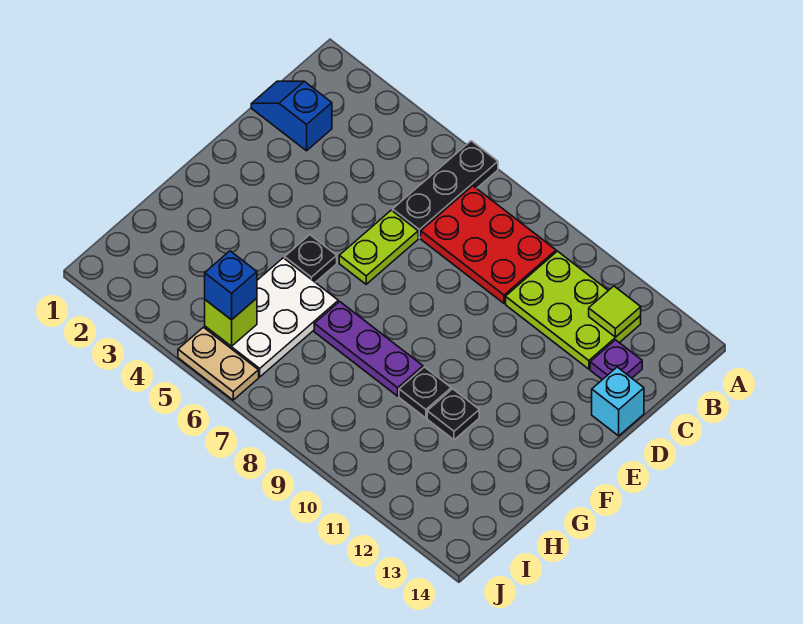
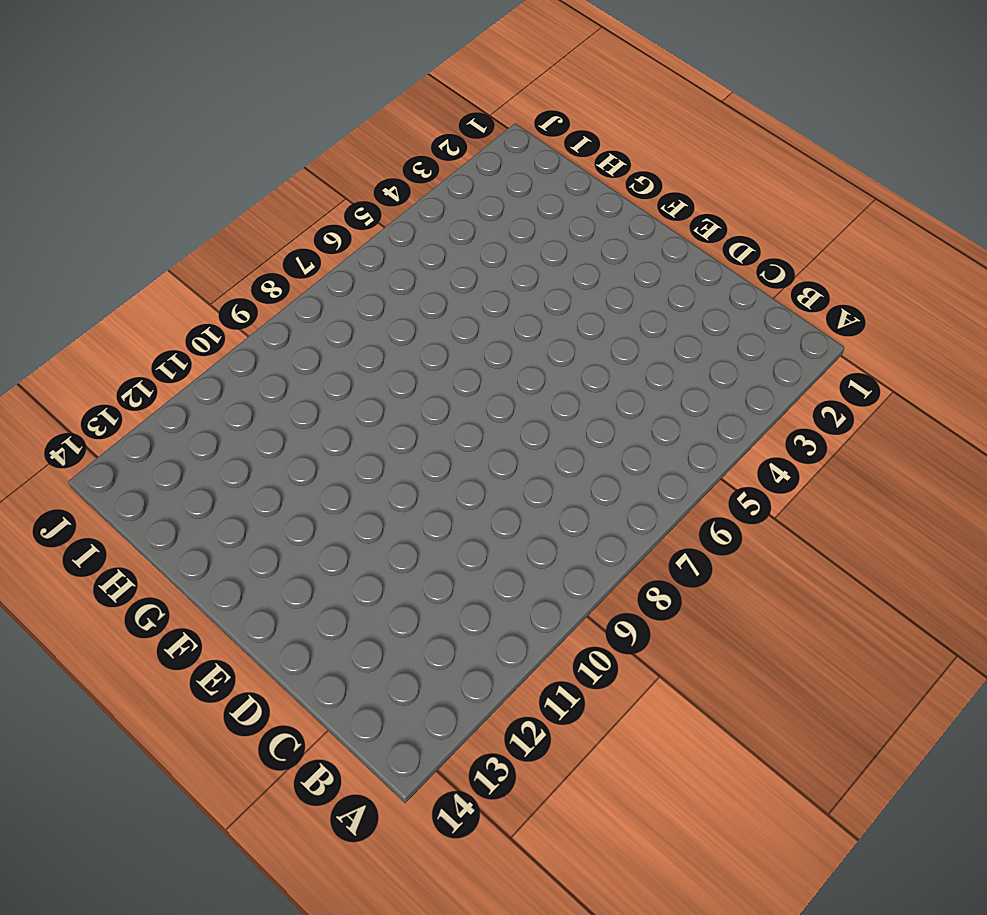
none -> black plate A6:C6 level 1
none -> red plate B7:C9 level 1
none -> lime plate B10:C12 level 1

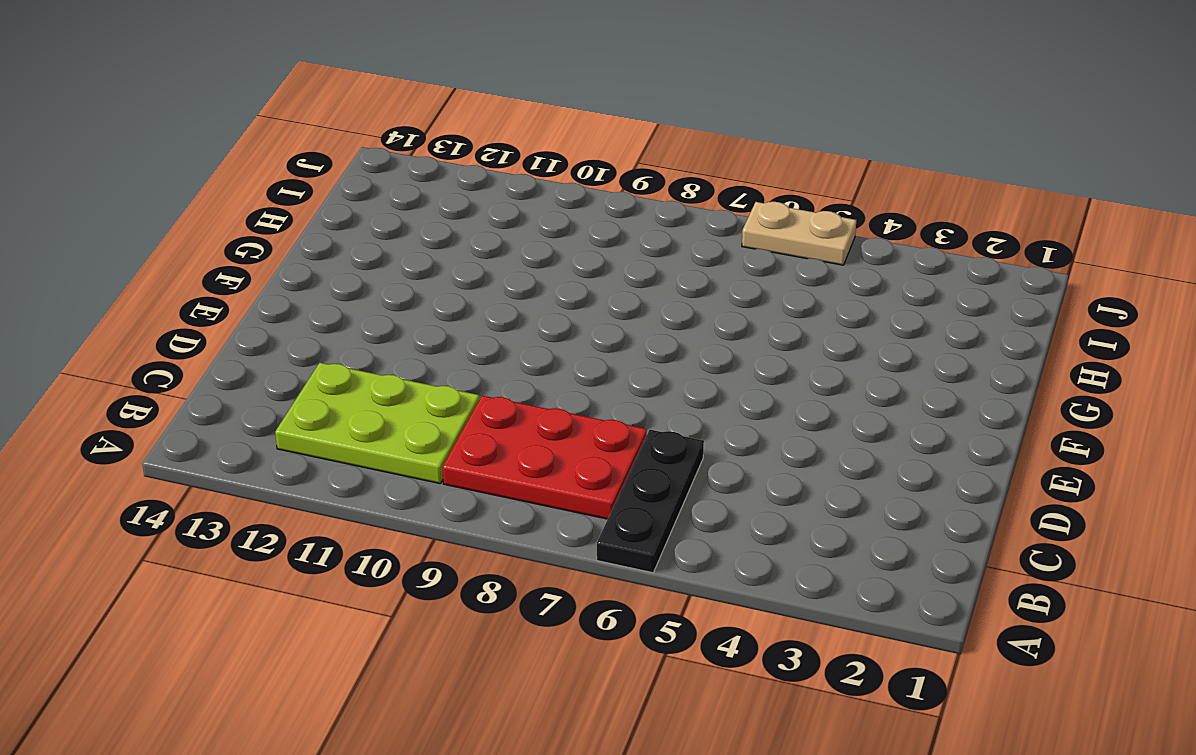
none -> blue slope C1:C2 level 1 top 2
none -> purple plate C13 level 1
none -> lime plate D6:E6 level 1

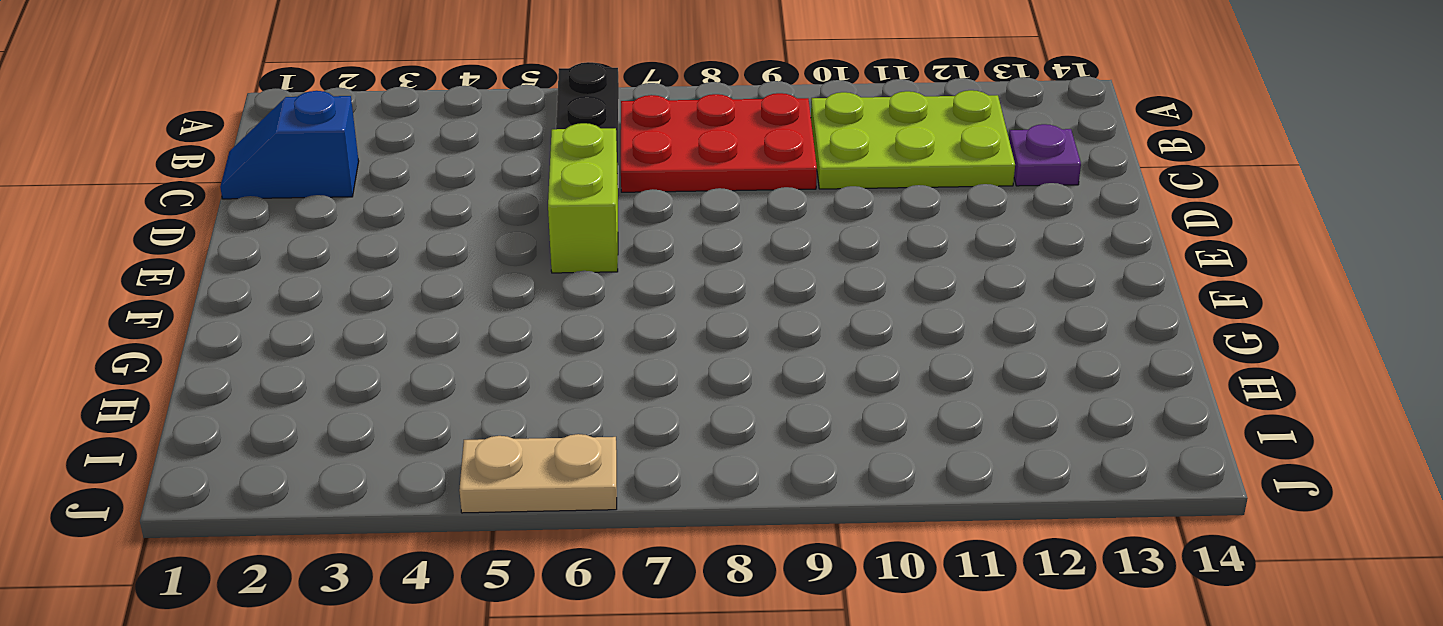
lime brick D6:E6 level 1 -> lime plate D6:E6 level 1
none -> cyan brick D14 level 1
none -> black plate F5 level 1
none -> white plate G5:I6 level 1

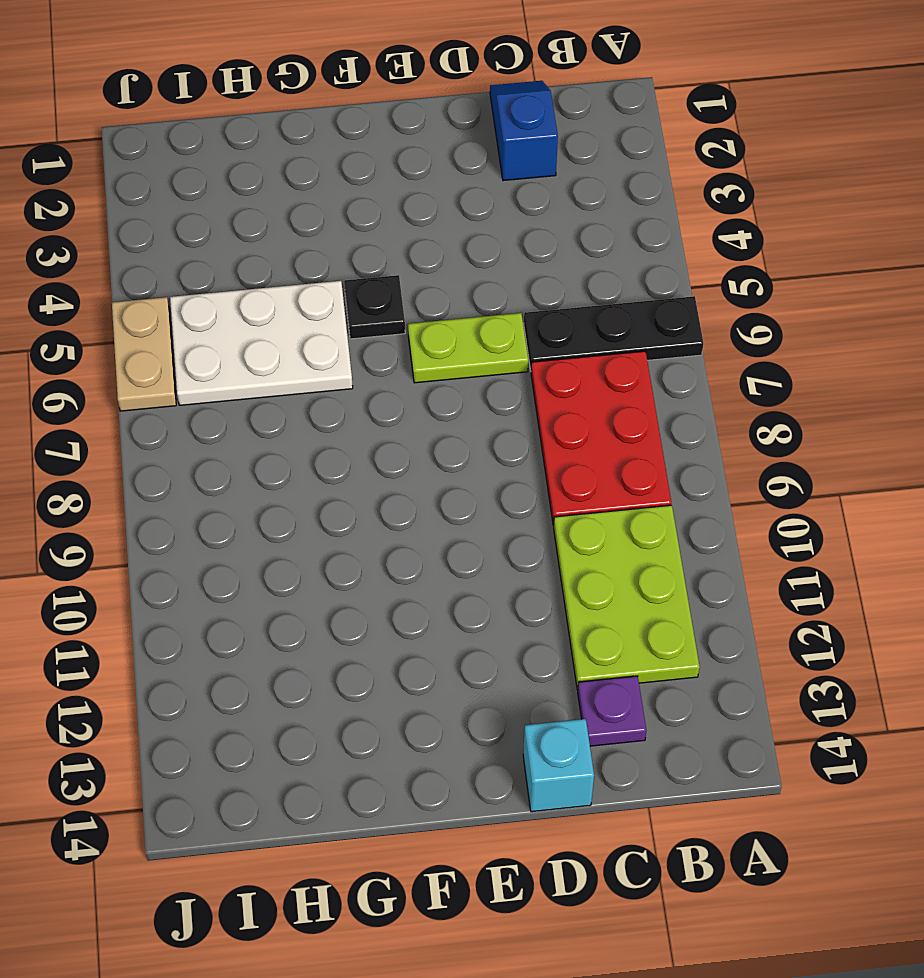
none -> purple plate G7:G9 level 1
none -> black plate G10 level 1
none -> black plate G11 level 1

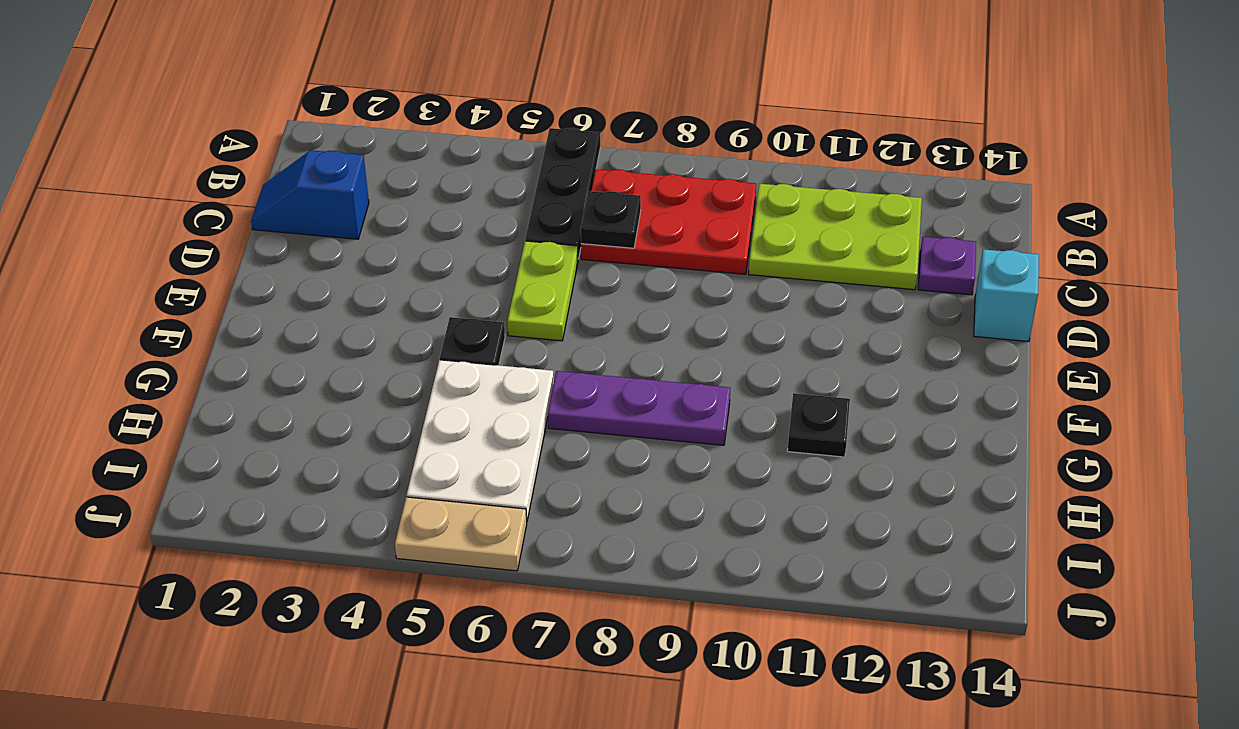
black plate C7 level 2 -> black plate G10 level 1
none -> lime tile B12 level 2
none -> lime brick I5 level 2
none -> blue brick I5 level 3

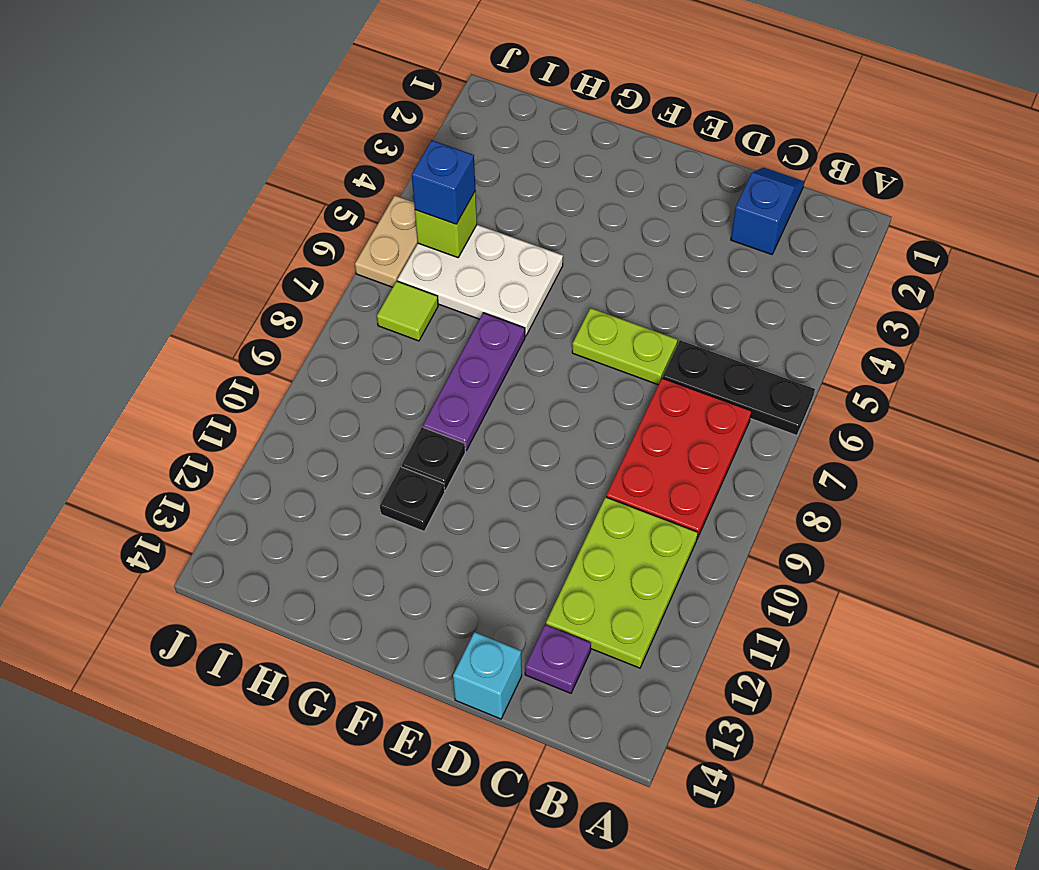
lime tile I7 level 1 -> lime tile B12 level 2
none -> black plate F5 level 1

